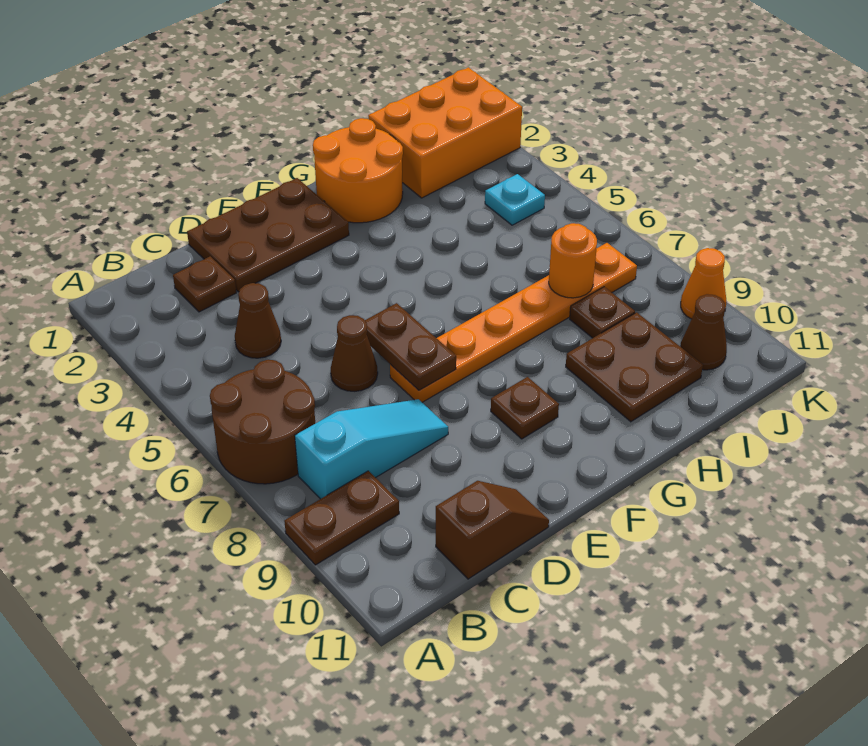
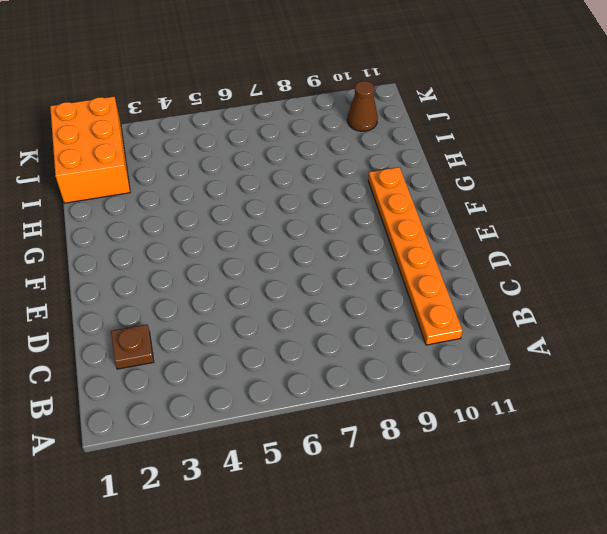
orange plate B10:G10 level 1 -> orange plate E7:J7 level 1
none -> brown round brick A6:B7 level 1
none -> brown plate A9:B9 level 1
none -> cyan slope B8:D8 level 1 top B

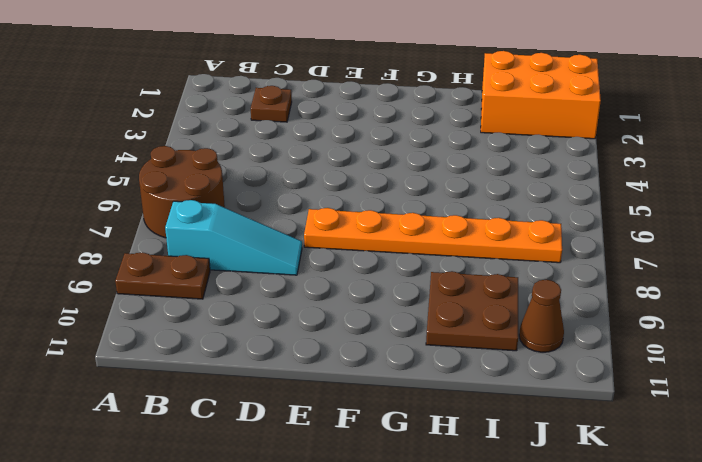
none -> brown cone C4 level 1
none -> brown slope C11:D11 level 1 top C
none -> brown plate D1:F2 level 1

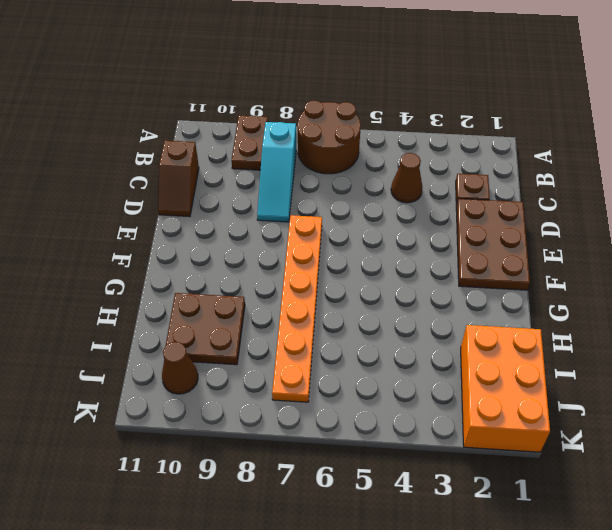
none -> brown cone D6 level 1
none -> brown plate F9 level 1
none -> orange round brick G1:H2 level 1

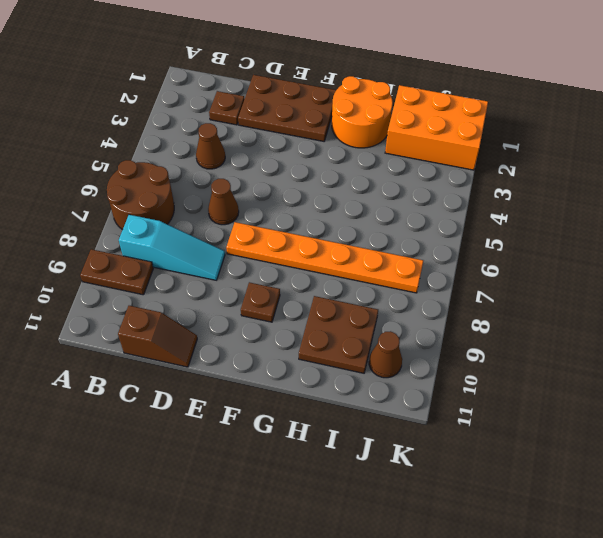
none -> brown plate I8 level 1
none -> cyan plate J4 level 1
none -> orange cone K9 level 1

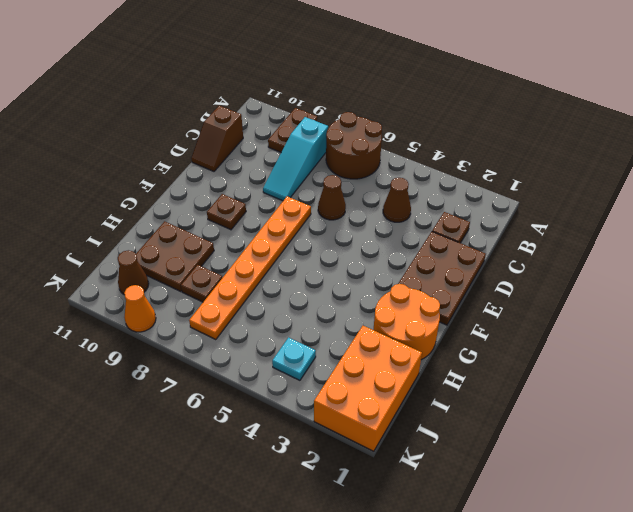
none -> brown plate E6:E7 level 2
none -> orange round brick I7 level 2

